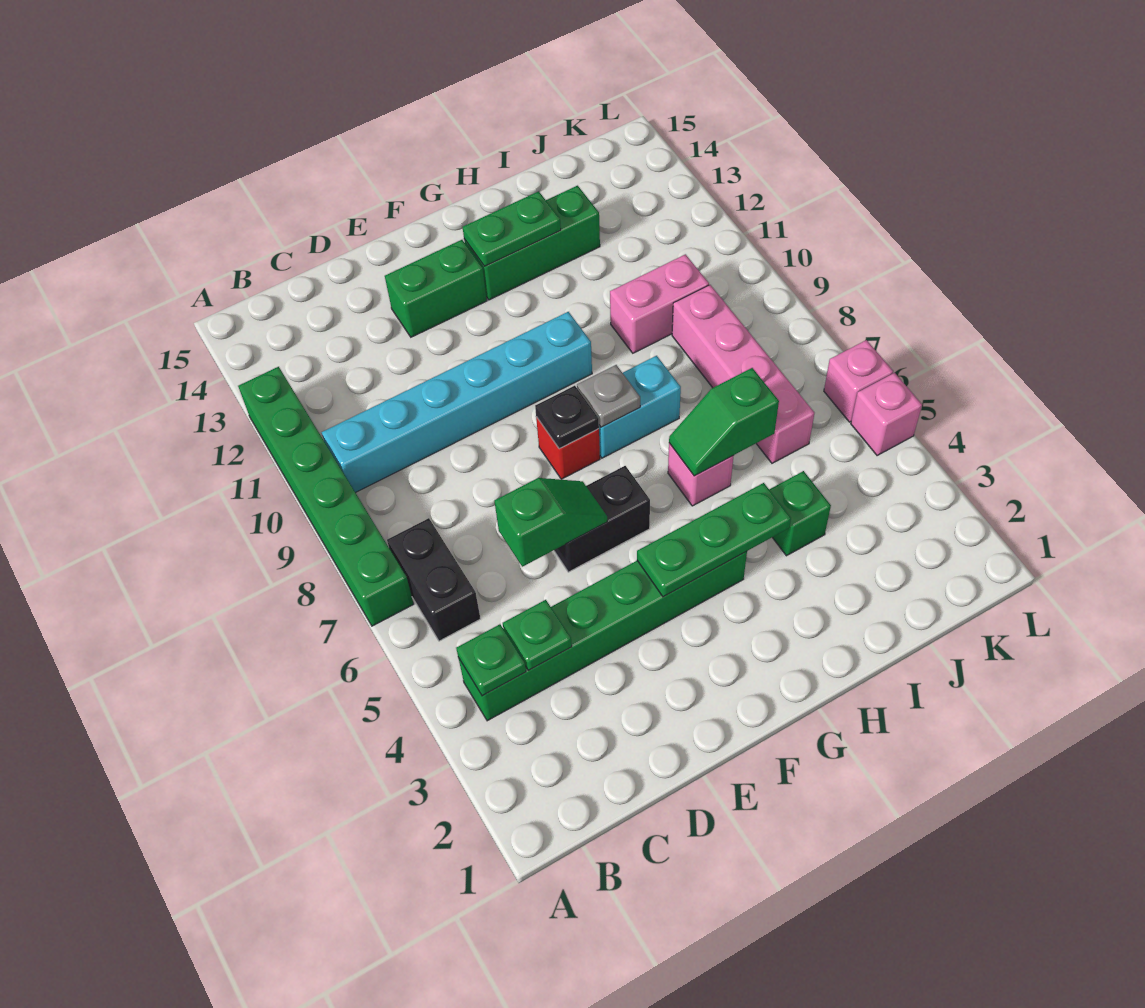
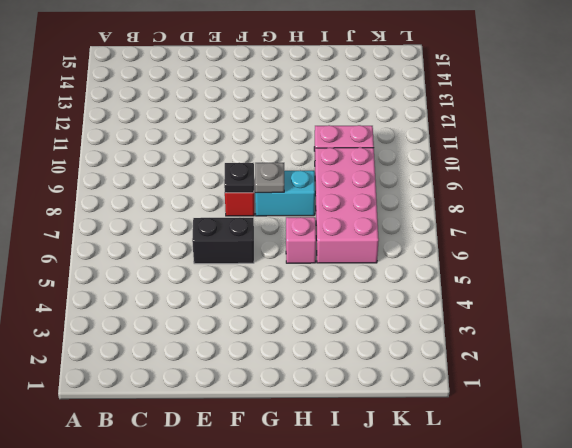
pink brick I6:J9 level 1 -> pink brick J6:J9 level 1
none -> green brick A7:A12 level 1
none -> green brick B4:G4 level 1
none -> black brick B6:B7 level 1

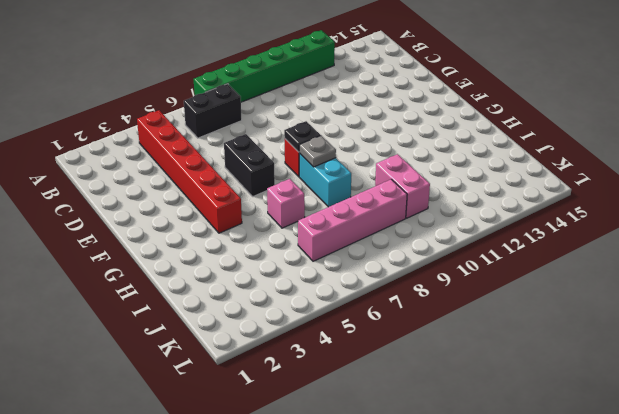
red brick B4:G4 level 1 -> green brick B4:G4 level 1
none -> cyan brick B10:G10 level 1
none -> green brick E13:F13 level 1
none -> green brick G13:I13 level 1

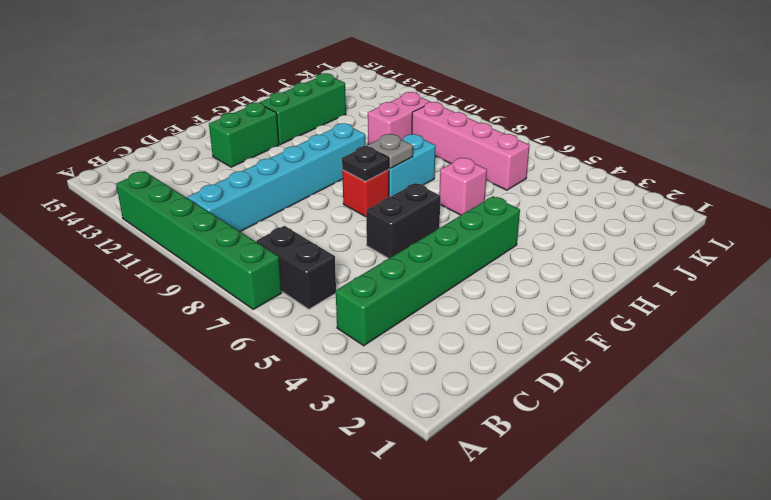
none -> green brick I4 level 1
none -> pink brick L5 level 1
none -> pink brick L6 level 1

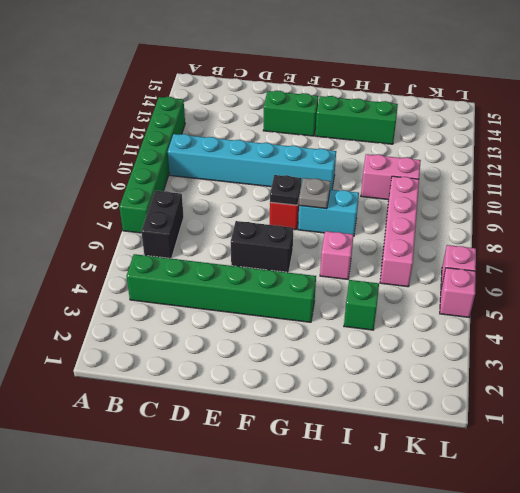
none -> green plate B4 level 2
none -> green plate C4 level 2
none -> green slope D6:E6 level 2 top D

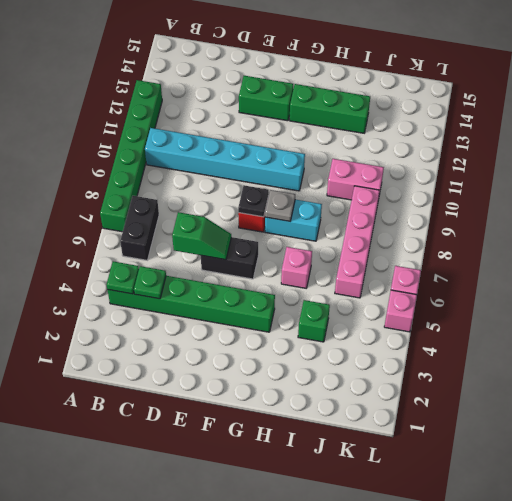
none -> green plate F4:H4 level 2
none -> green plate G13:H13 level 2
none -> green slope H6:I6 level 2 top I

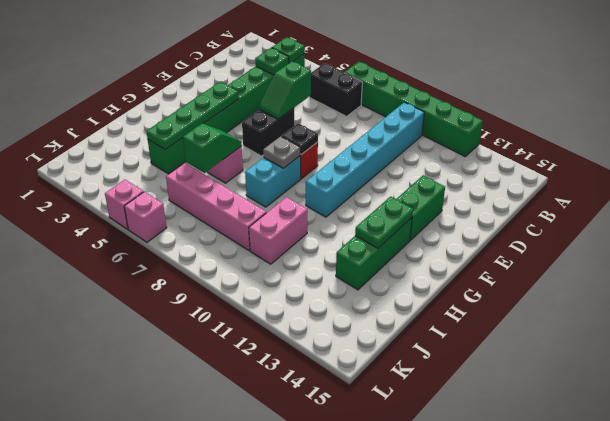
green plate F4:I4 level 2 -> green plate F4:H4 level 2

